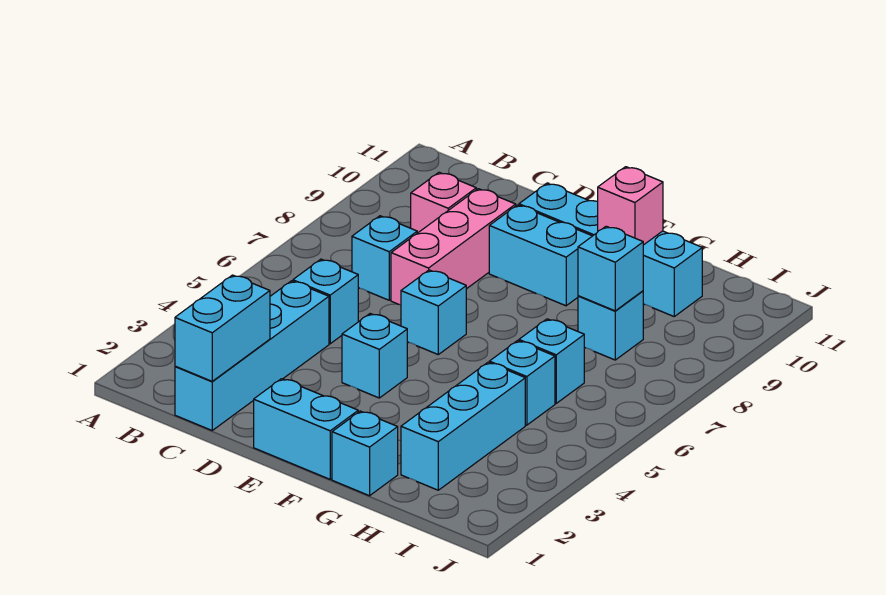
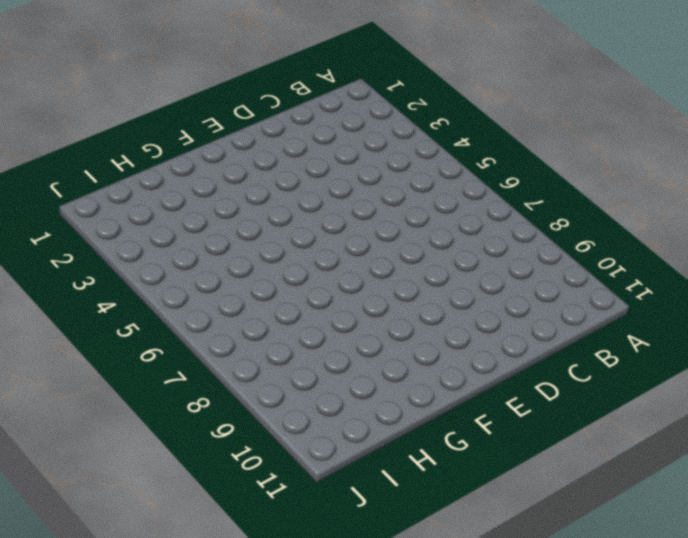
none -> cyan brick C1:C4 level 1
none -> cyan brick C5 level 1
none -> cyan brick C7 level 1

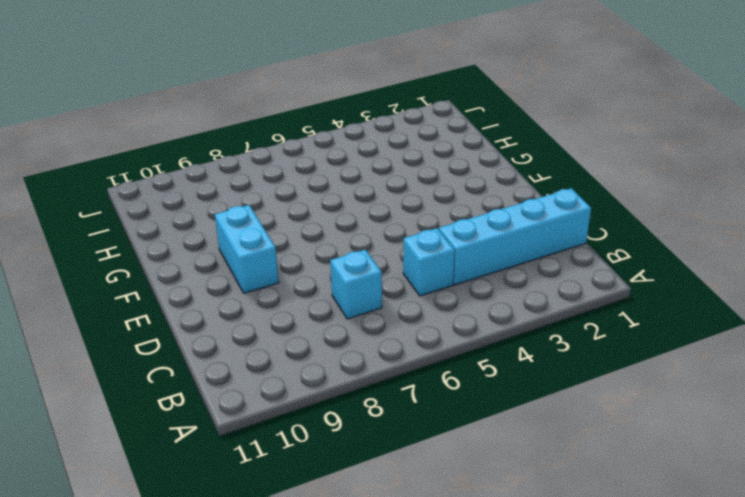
none -> pink brick C9 level 1
none -> pink brick D7:D9 level 1
none -> cyan brick E1:F1 level 1

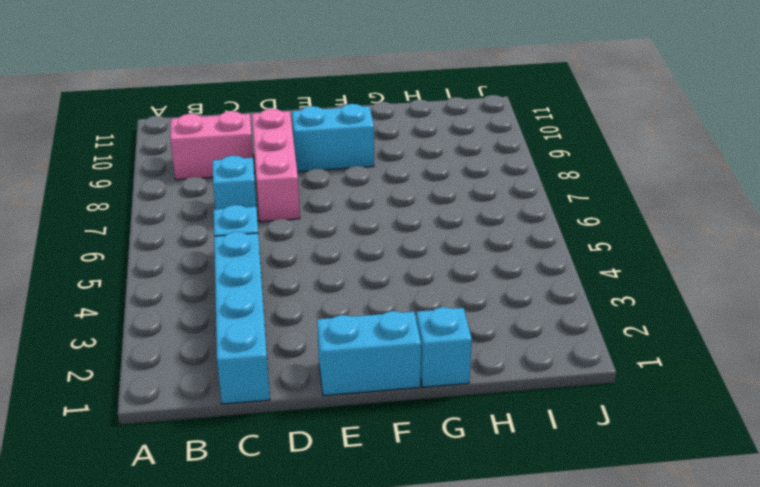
pink brick B9:C9 level 1 -> pink brick C9 level 1
none -> cyan brick E4 level 1
none -> cyan brick E6 level 1
none -> cyan brick E10:H10 level 1

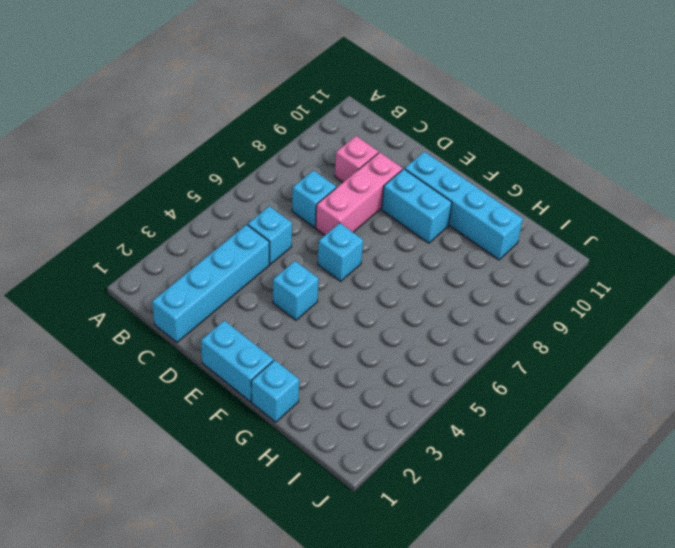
none -> cyan brick H2:H4 level 1
none -> cyan brick H5 level 1
none -> cyan brick H6 level 1

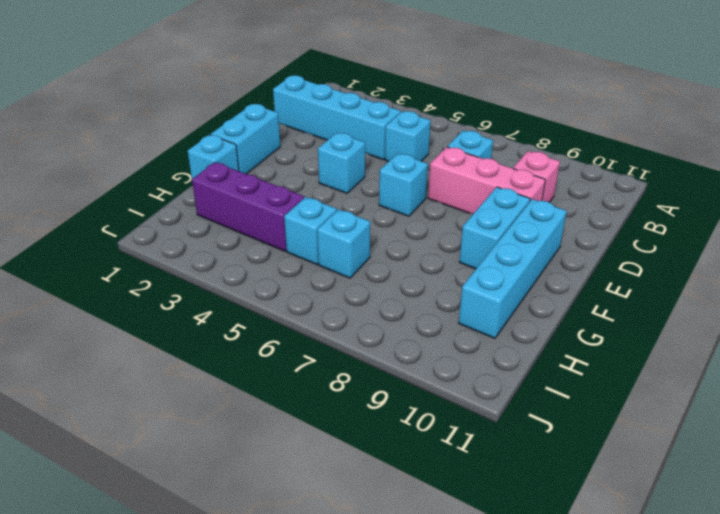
purple brick H2:H4 level 1 -> cyan brick H2:H4 level 1
none -> cyan brick H8 level 1
none -> cyan brick C1:C2 level 2
none -> pink brick G10 level 2

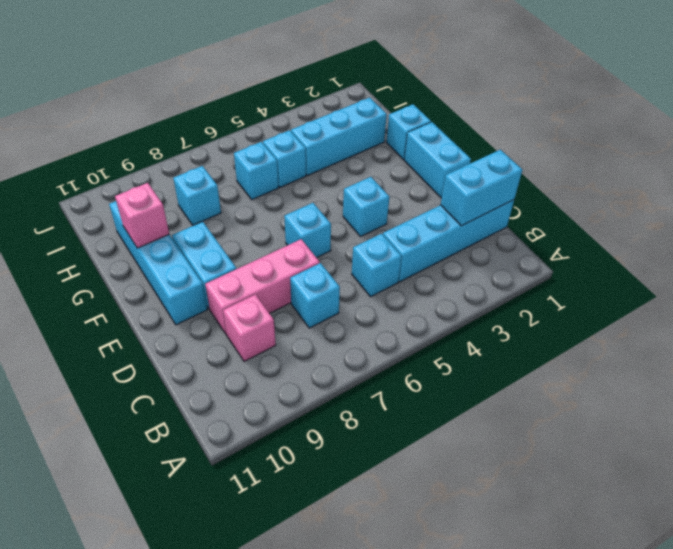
none -> cyan brick H8 level 2

